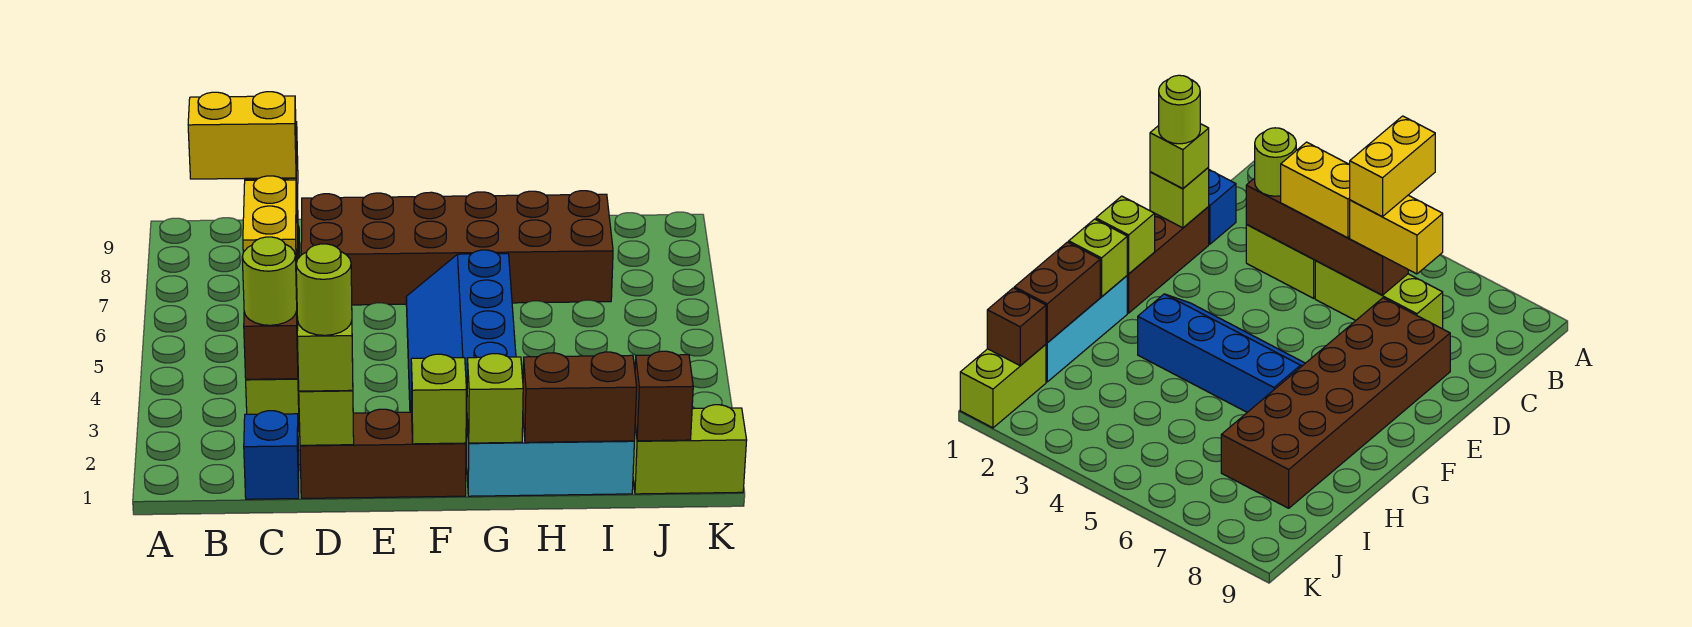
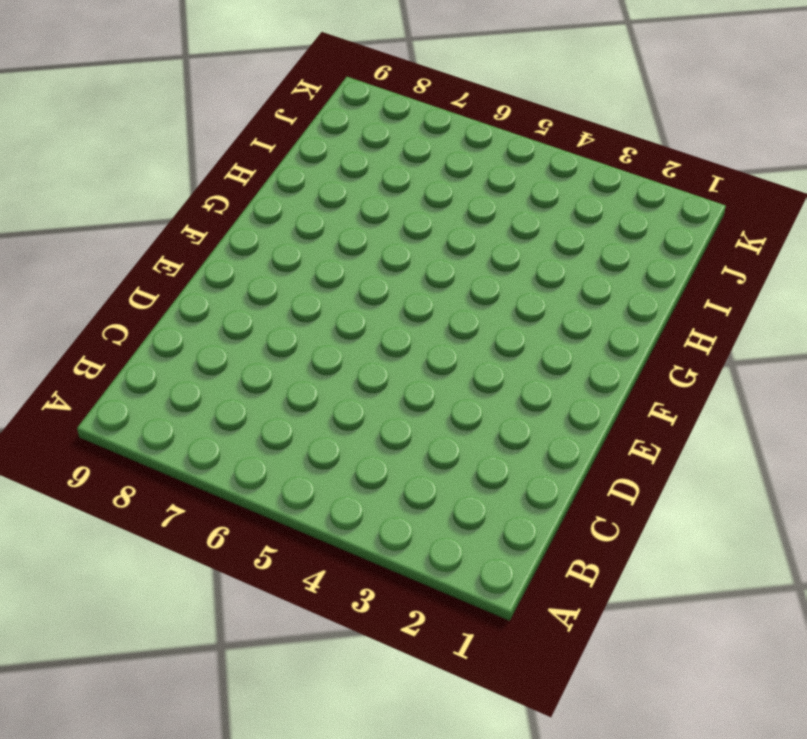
none -> blue brick C1 level 1
none -> lime brick C3:C4 level 1
none -> lime brick C5:C7 level 1

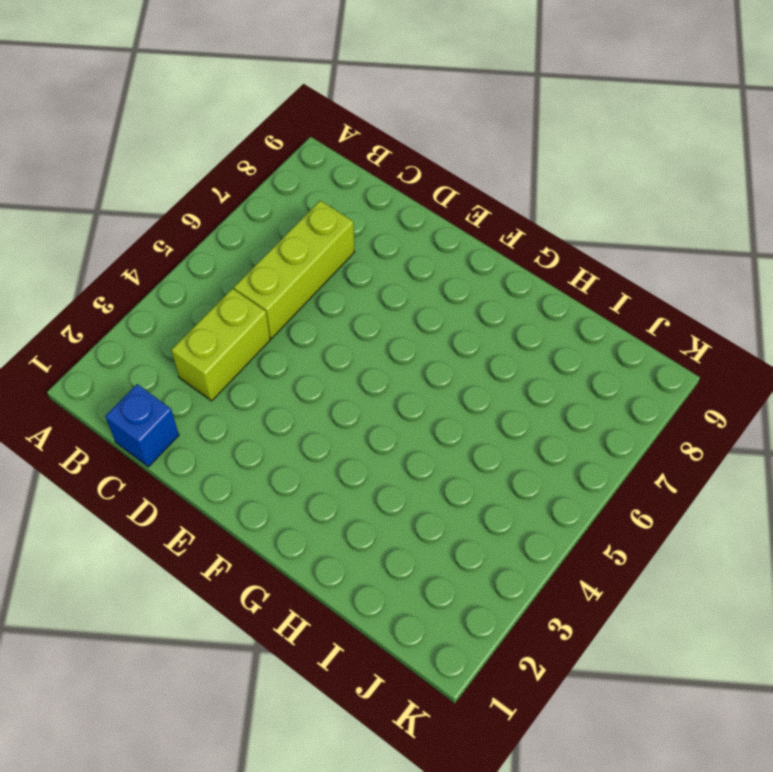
none -> brown brick D1:F1 level 1
none -> brown brick D7:I8 level 1
none -> blue slope F3:G6 level 1 top G

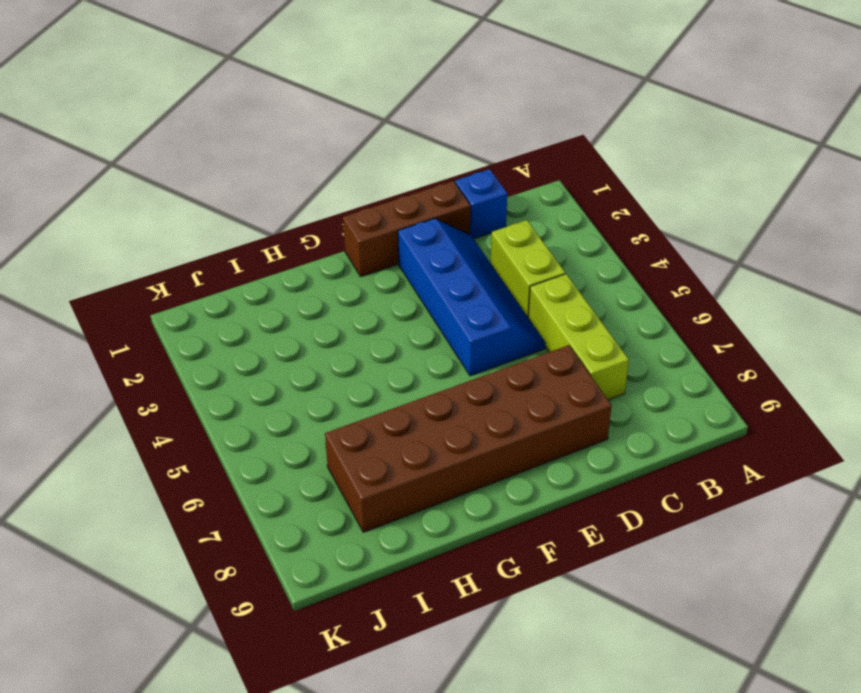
blue slope D2:E5 level 1 top E -> blue slope F3:G6 level 1 top G
none -> cyan brick G1:I1 level 1
none -> lime brick J1:K1 level 1
none -> brown brick C3:C6 level 2

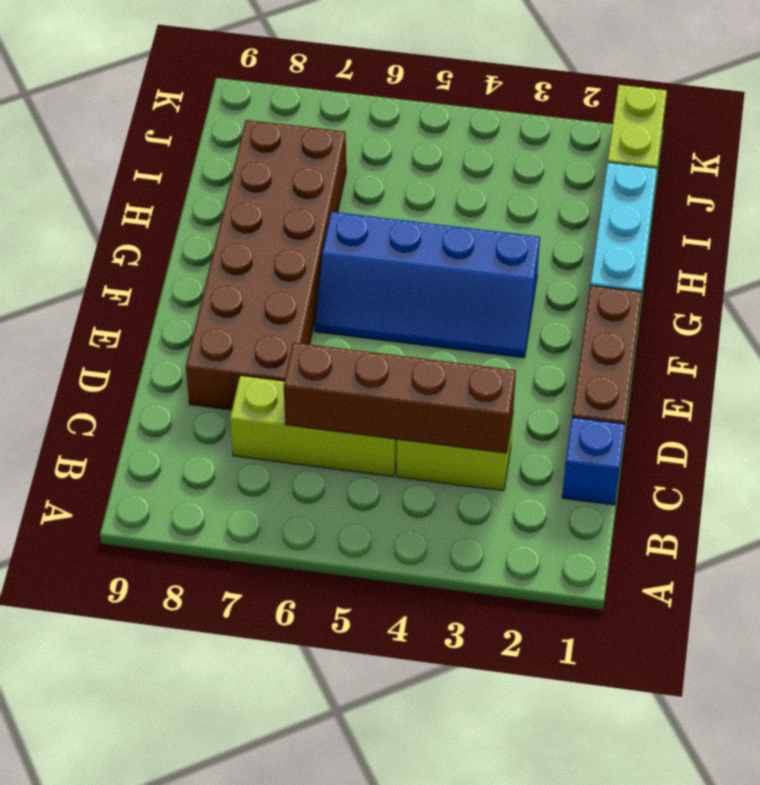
none -> lime brick D1 level 2
none -> lime brick F1 level 2
none -> lime brick G1 level 2

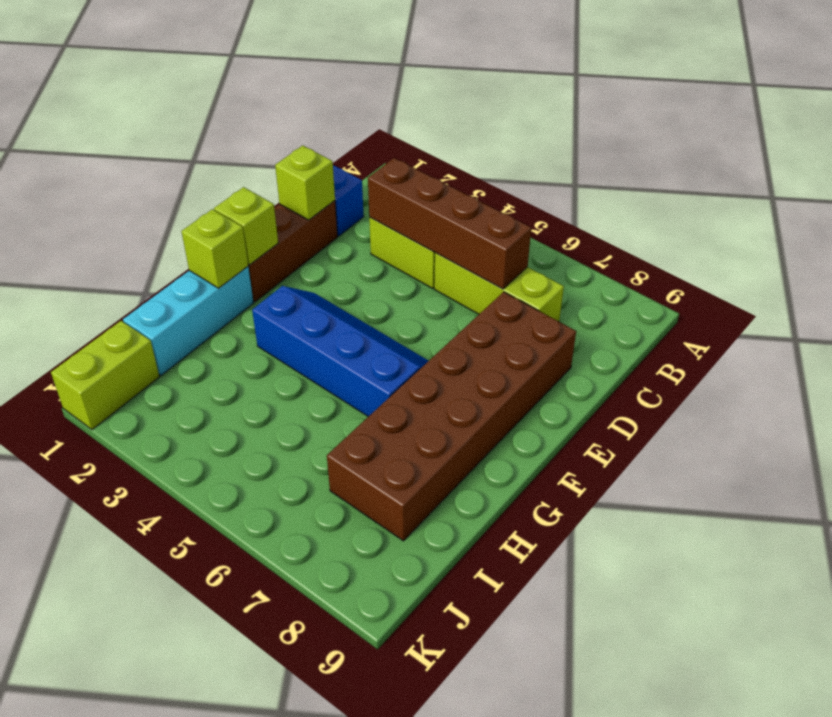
none -> brown brick H1:I1 level 2
none -> brown brick J1 level 2
none -> lime round brick C3 level 3

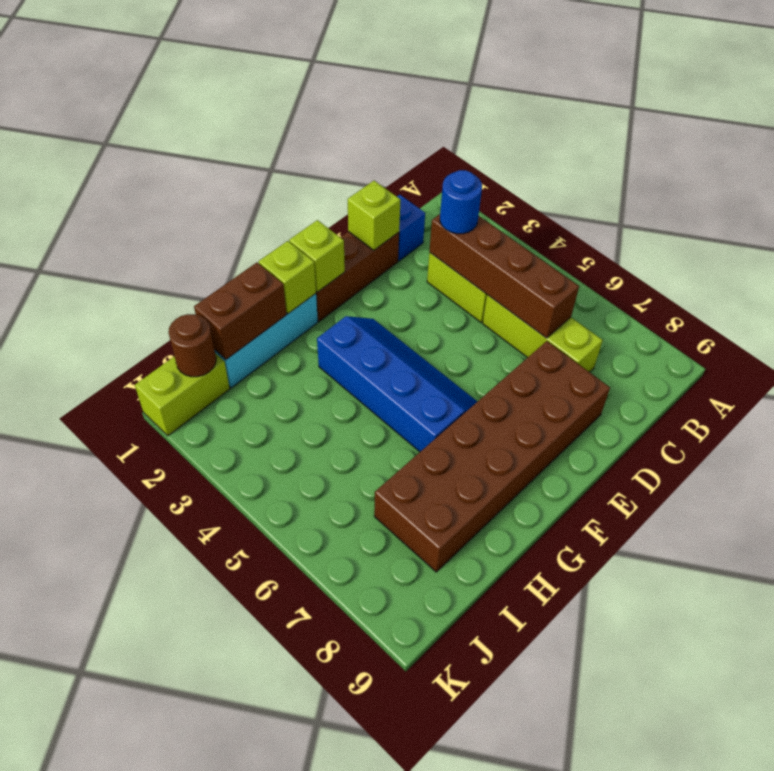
blue round brick C3 level 3 -> lime round brick C3 level 3
brown round brick J1 level 2 -> brown brick J1 level 2
none -> yellow brick C4:C5 level 3
none -> yellow brick C6:C7 level 3
none -> lime brick D1 level 3

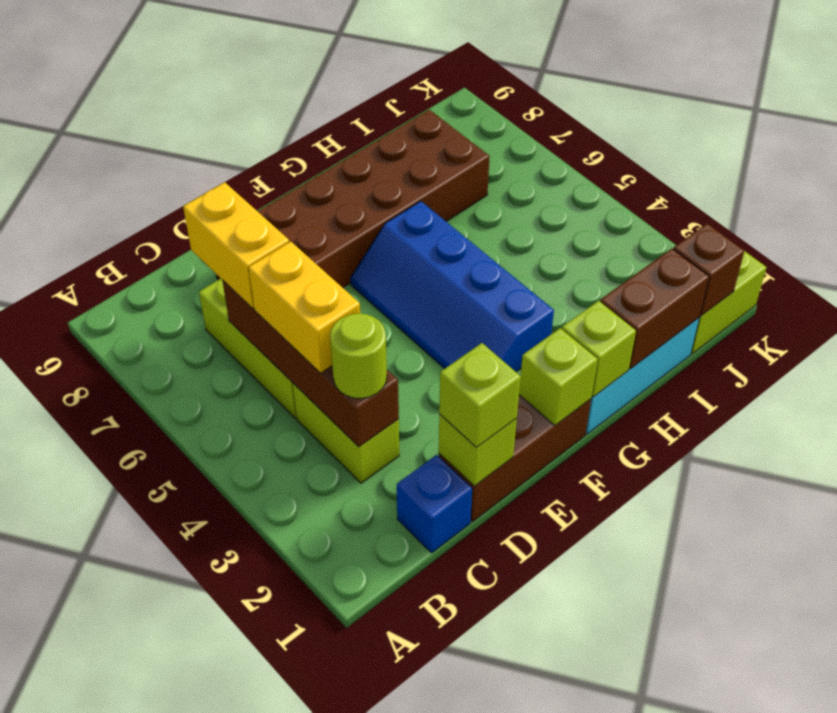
none -> yellow brick B6:C6 level 4
none -> lime round brick D1 level 4

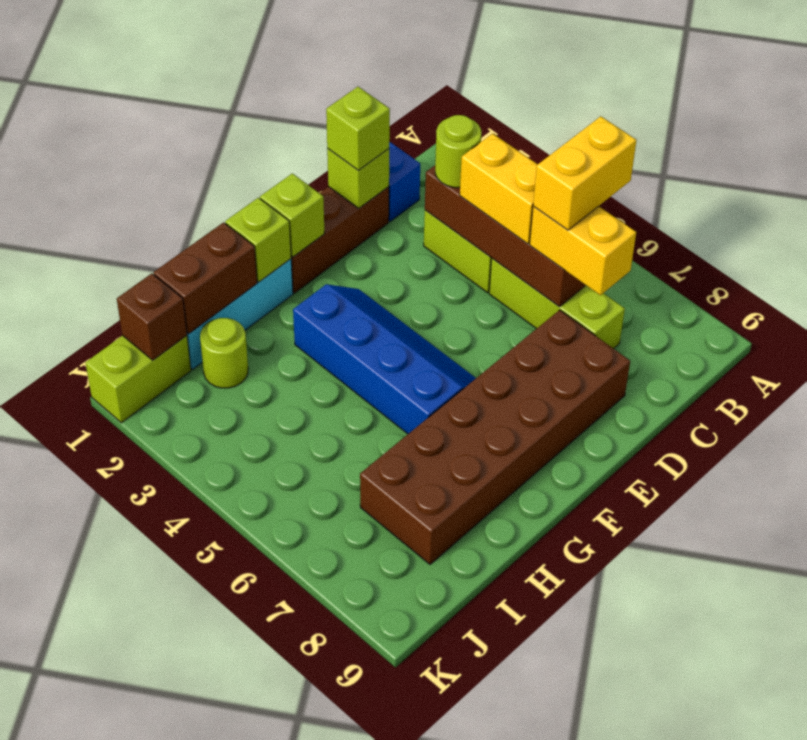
lime round brick I2 level 1 -> lime round brick D1 level 4

